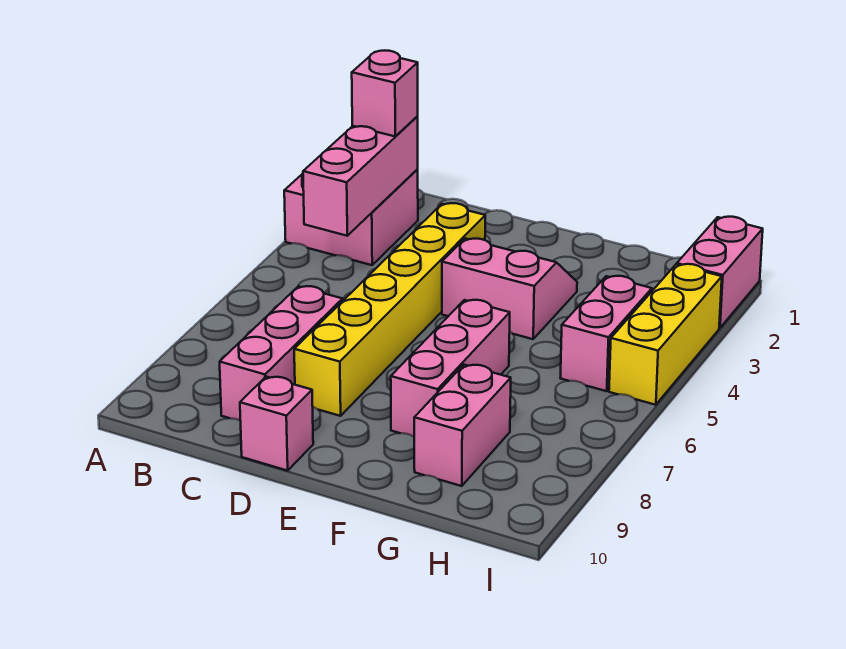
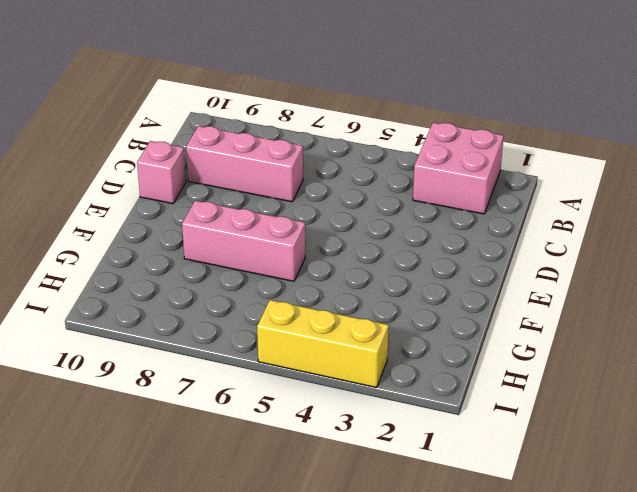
none -> yellow brick D3:D8 level 1
none -> pink slope E3:F4 level 1 top 4
none -> pink brick G8:G9 level 1

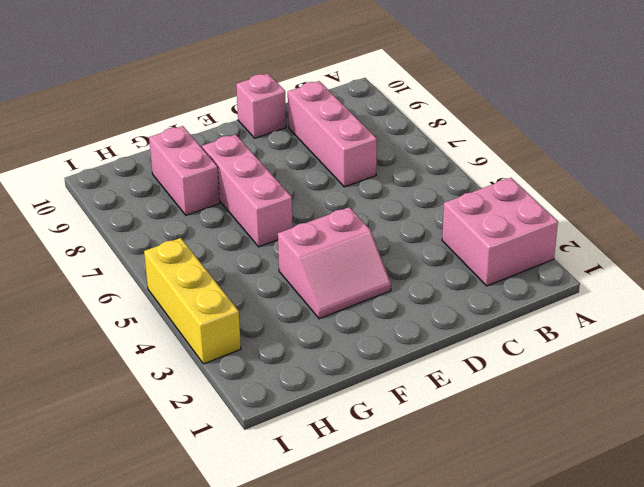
none -> yellow brick D3:D8 level 1
none -> pink brick H4:H5 level 1
none -> pink brick I1:I2 level 1

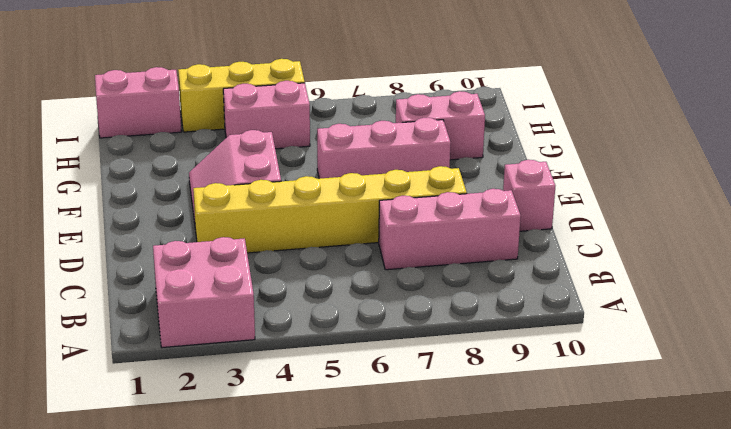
none -> pink brick B2:B4 level 2
none -> pink brick B2 level 3

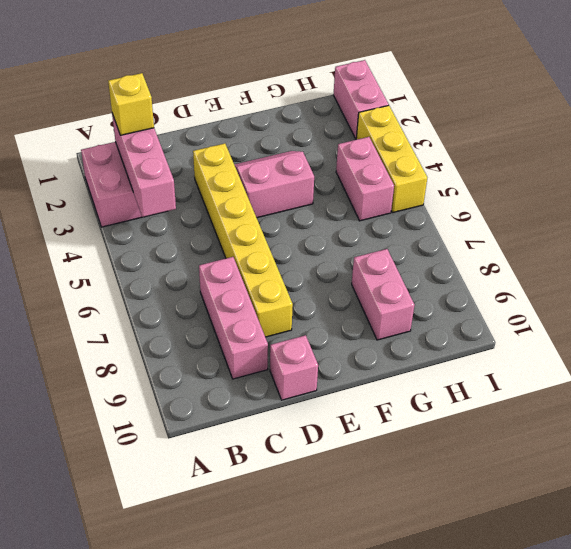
yellow brick B2 level 3 -> pink brick B2 level 3
none -> pink brick F6:F8 level 1

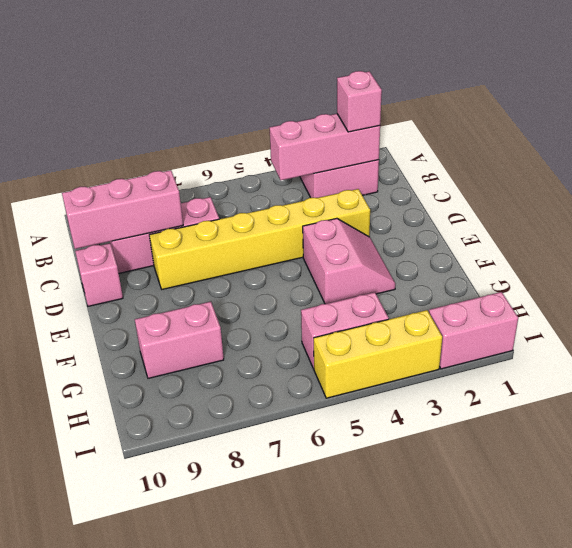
pink brick C8:C10 level 2 -> pink brick F6:F8 level 1

